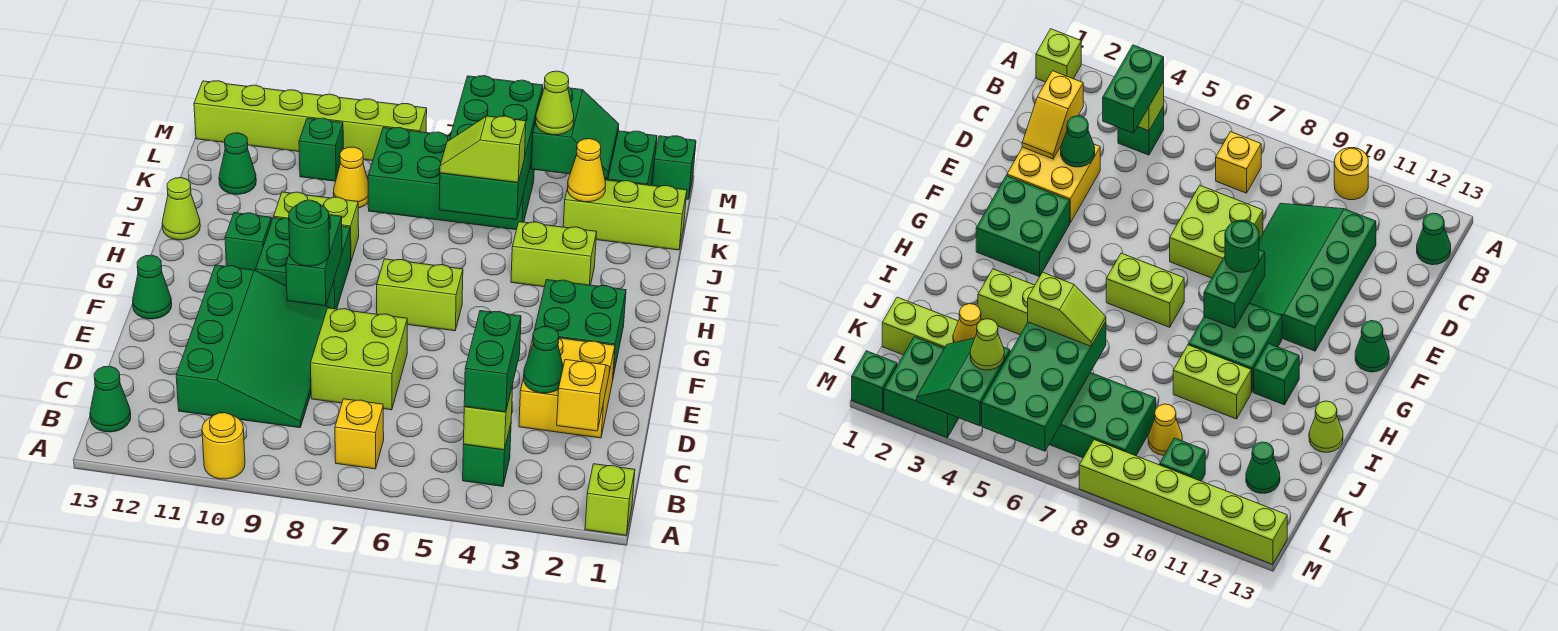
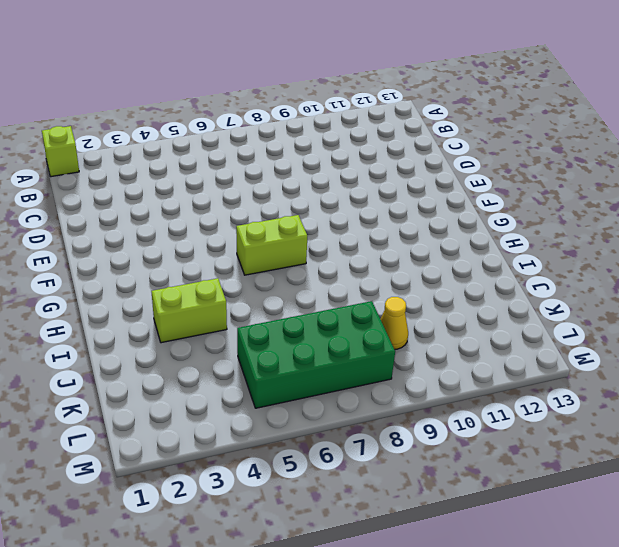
none -> yellow round brick A10 level 1
none -> green brick B4 level 1
none -> yellow brick B7 level 1
none -> green cone B13 level 1

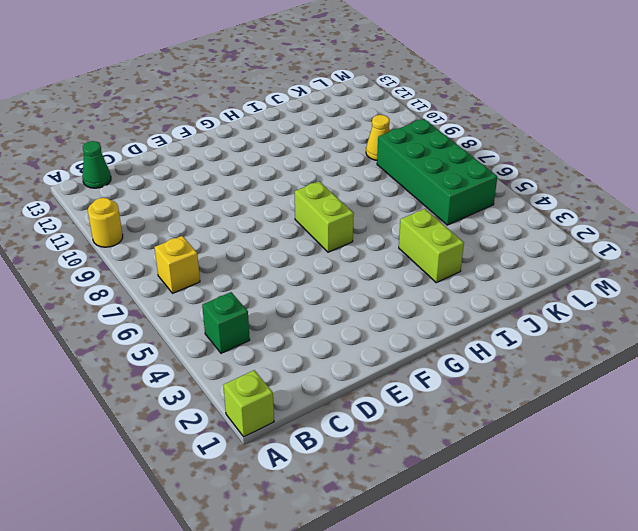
none -> green slope C9:F11 level 1 top 11
none -> yellow brick D2:E3 level 1
none -> lime brick D7:E8 level 1
none -> green brick F2:G3 level 1

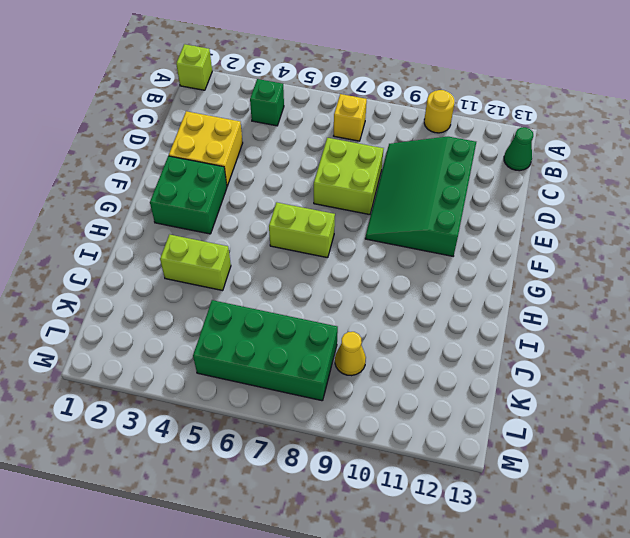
none -> green cone F13 level 1
none -> green brick G9:H10 level 1
none -> green brick H11 level 1
none -> lime brick I9:I10 level 1

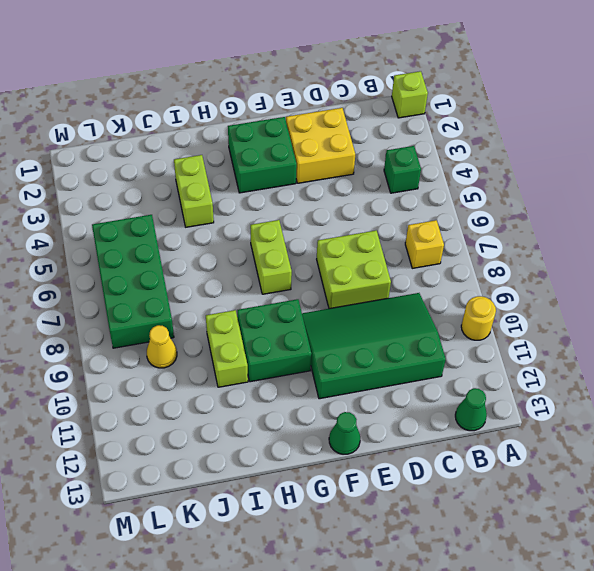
none -> green brick H11 level 1
none -> lime cone I13 level 1
none -> lime brick K1:K3 level 1
none -> green cone K12 level 1

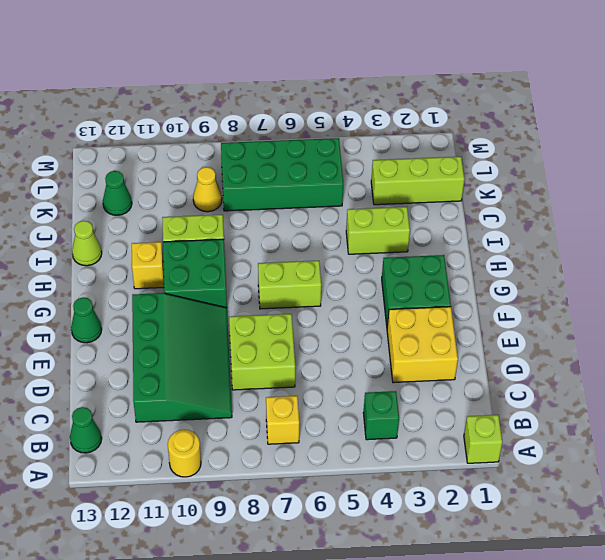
yellow brick H11 level 1 -> green brick H11 level 1
none -> green brick L2:M3 level 1
none -> green brick L10 level 1
none -> green brick M1 level 1
none -> lime brick M8:M13 level 1

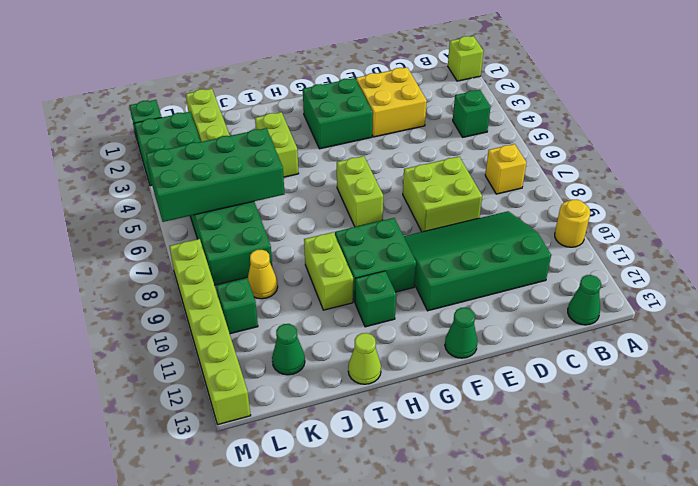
none -> lime brick B4 level 2
none -> yellow slope C2:D2 level 2 top C
none -> green cone D3 level 2
none -> green brick F9:G9 level 2

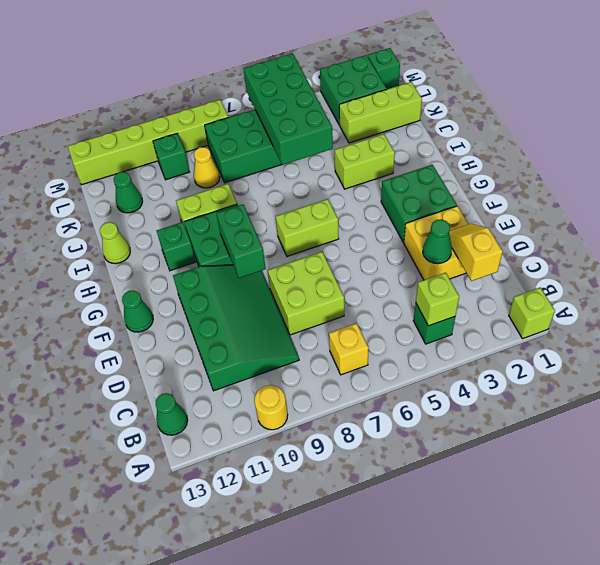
none -> yellow cone K3 level 2
none -> green slope L3:M4 level 2 top 4
none -> green brick B4:C4 level 3
none -> green round brick F9 level 3

